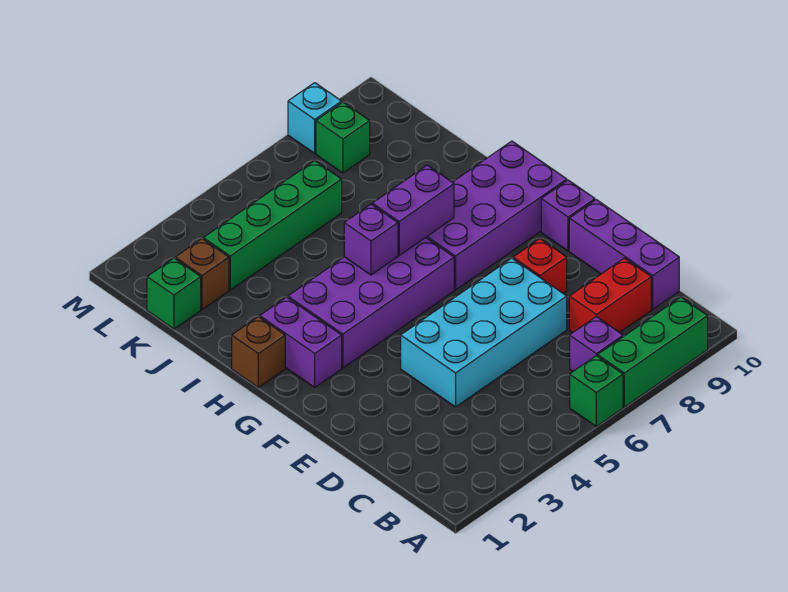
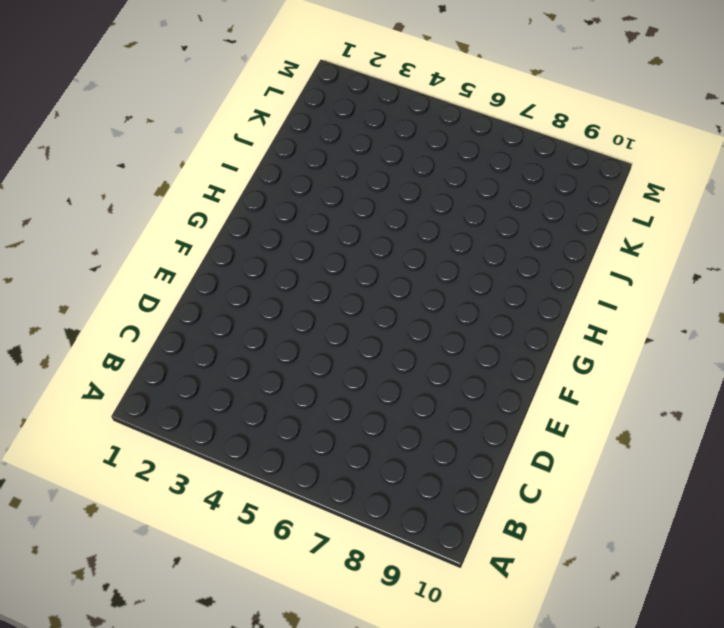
none -> green brick A6 level 1
none -> green brick A7:A9 level 1
none -> purple brick B7 level 1

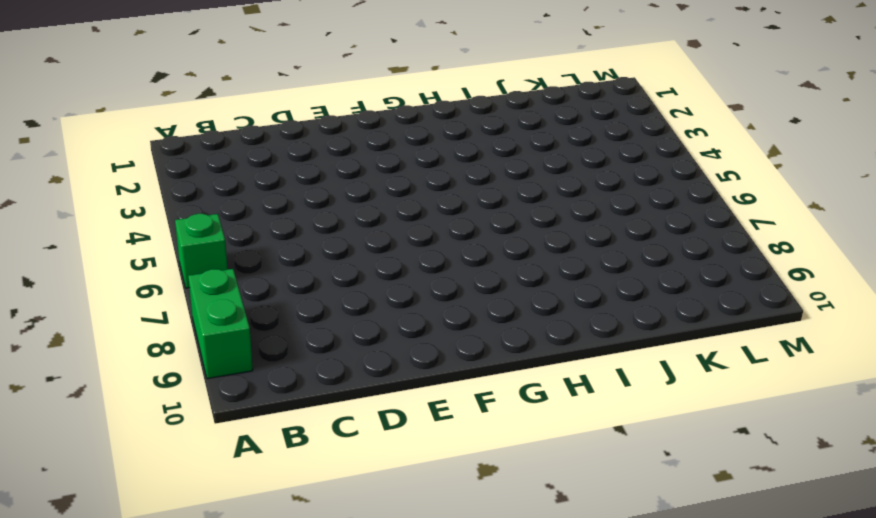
green brick A8:A9 level 1 -> green brick A7:A9 level 1
none -> purple brick B7 level 1
none -> red brick C8:C9 level 1
none -> purple brick C10:E10 level 1

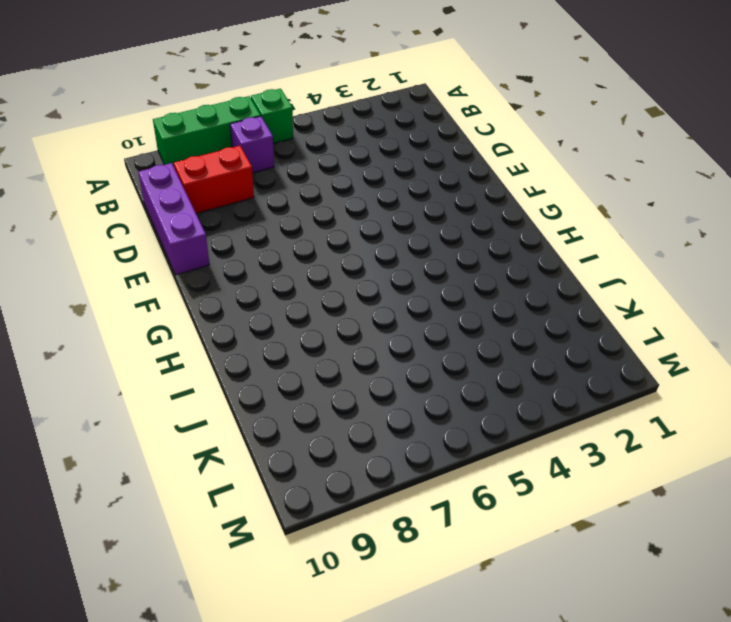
none -> cyan brick D4:E7 level 1
none -> red brick E8 level 1
none -> purple brick F10 level 1

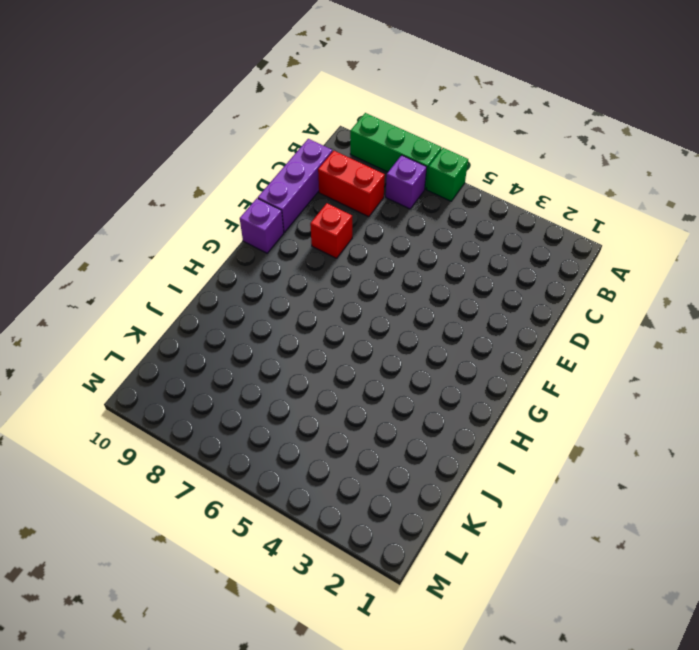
none -> cyan brick D4:E7 level 1
none -> purple brick G2:H2 level 1
none -> purple brick G3:H6 level 1

